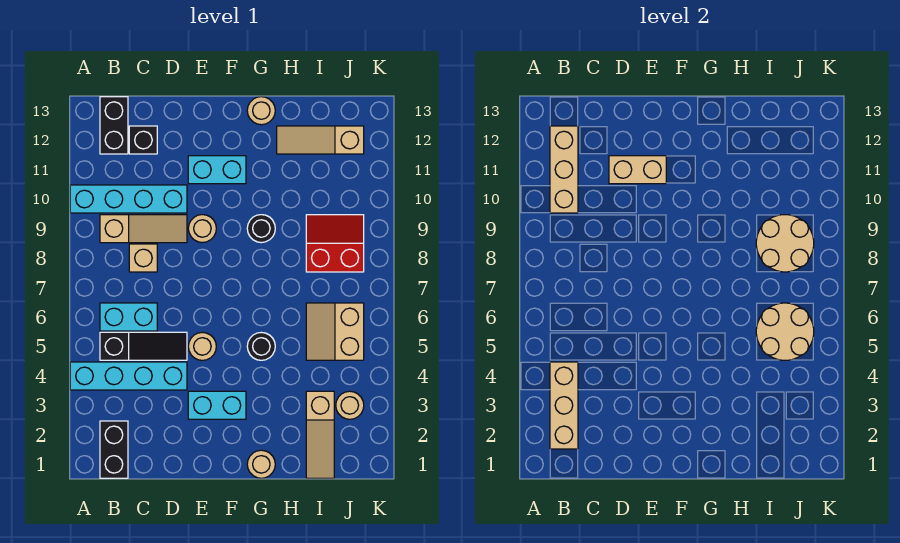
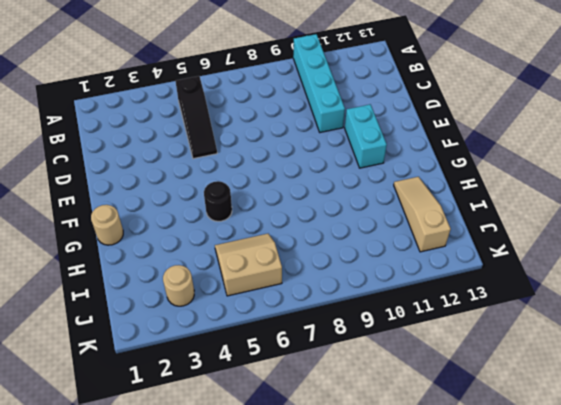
none -> cyan brick A4:D4 level 1
none -> black brick B1:B2 level 1
none -> cyan brick B6:C6 level 1

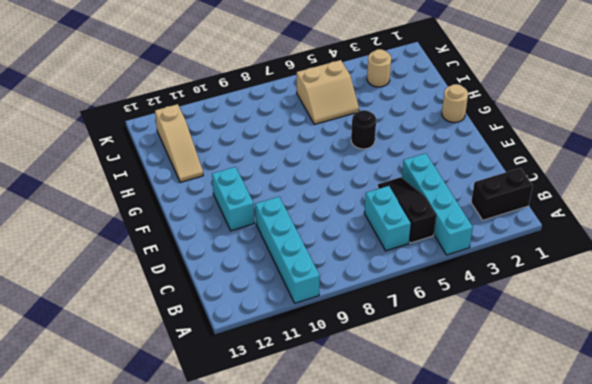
none -> tan slope B9:D9 level 1 top B
none -> black brick B12:B13 level 1
none -> tan brick C8 level 1

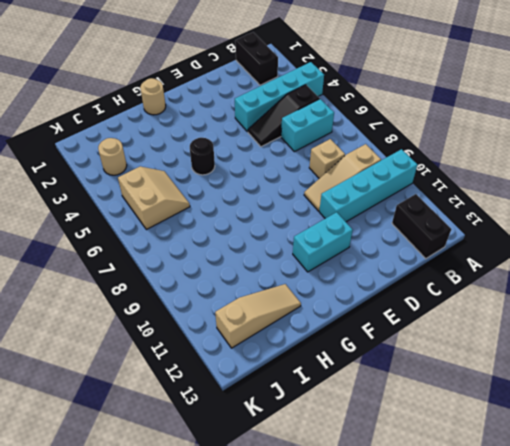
none -> black brick C12 level 1
none -> cyan brick E3:F3 level 1
none -> tan round brick E5 level 1

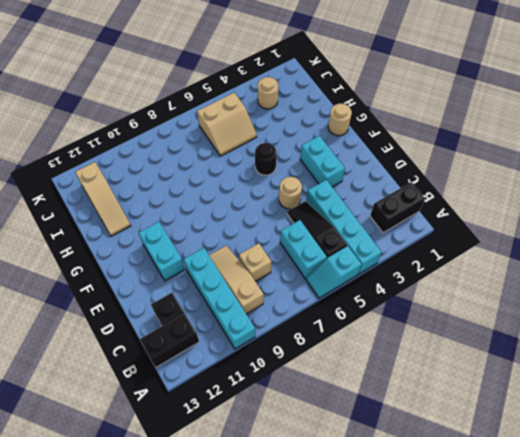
cyan slope A5:A6 level 1 top 5 -> none
none -> tan round brick E9 level 1
none -> black round brick G9 level 1
none -> tan round brick G13 level 1

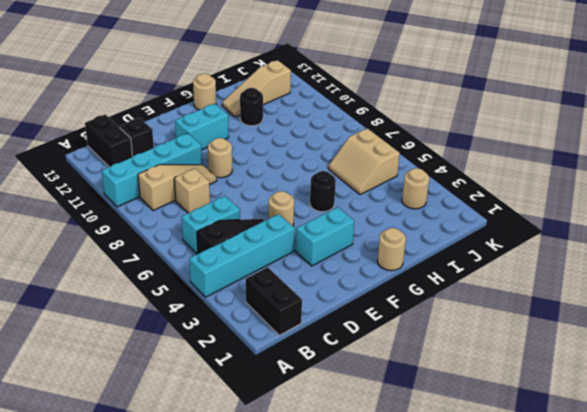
black round brick H11 level 1 -> black round brick G9 level 1
none -> tan slope I1:I3 level 1 top 3
none -> red slope I8:J9 level 1 top 8
none -> tan brick B2:B4 level 2

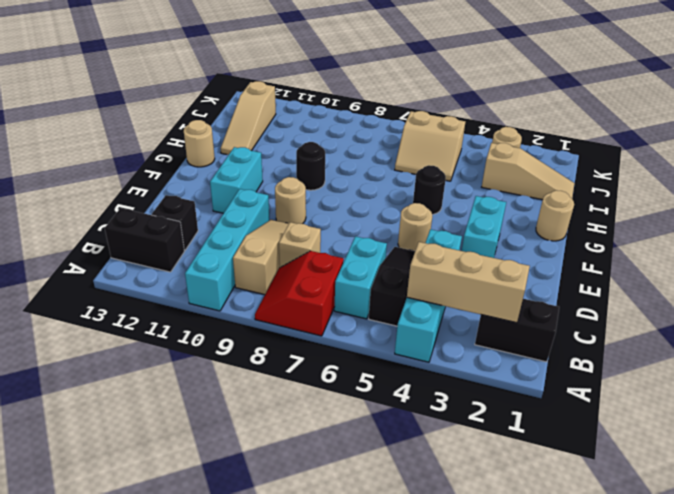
red slope A7:B8 level 1 top 7 -> red slope I8:J9 level 1 top 8
none -> tan brick B10:B12 level 2
none -> tan brick D11:E11 level 2
none -> tan round brick I5:J6 level 2

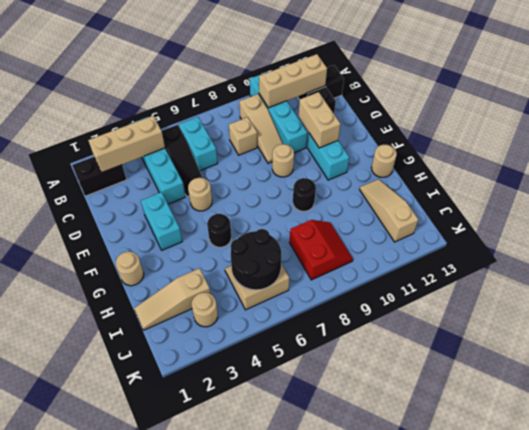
black round brick I5:J6 level 2 -> tan round brick I5:J6 level 2
none -> tan round brick I8:J9 level 2

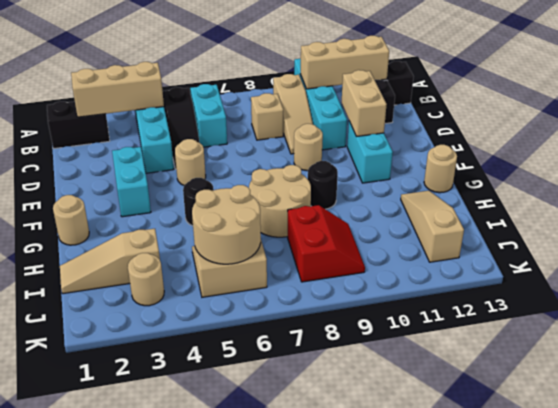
tan round brick G7:H8 level 1 -> tan round brick I8:J9 level 2

